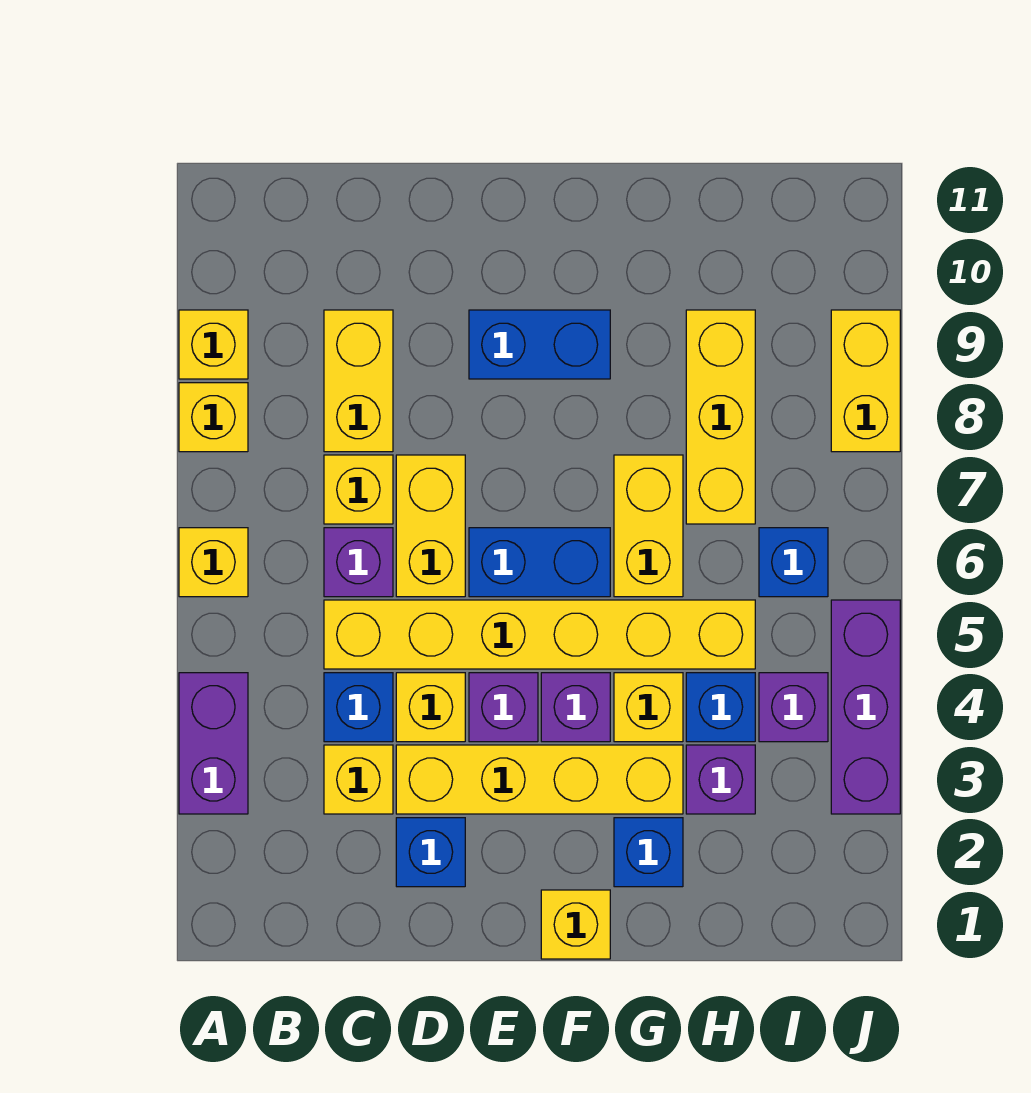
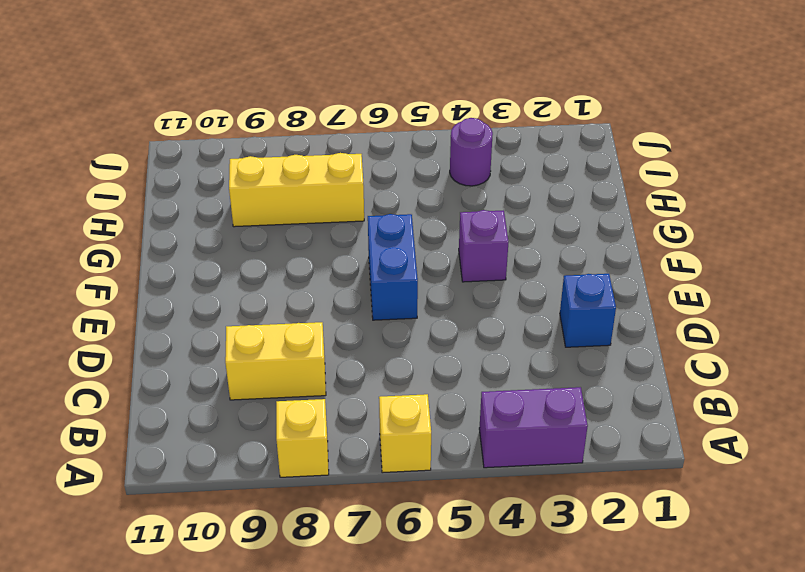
purple round brick I4 level 1 -> purple brick I4 level 1
none -> yellow brick A9 level 1
none -> yellow brick C3 level 1
none -> blue brick C4 level 1

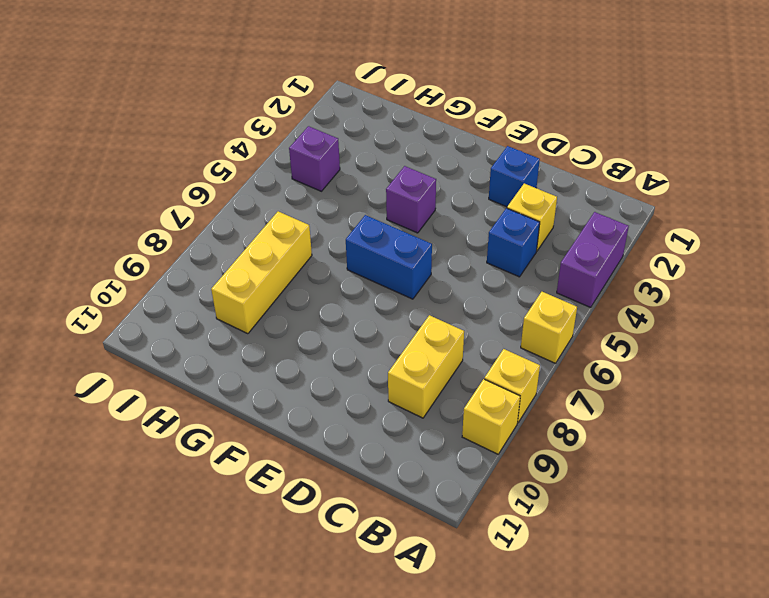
none -> yellow brick C5:H5 level 1
none -> purple brick C6 level 1
none -> yellow brick C7 level 1

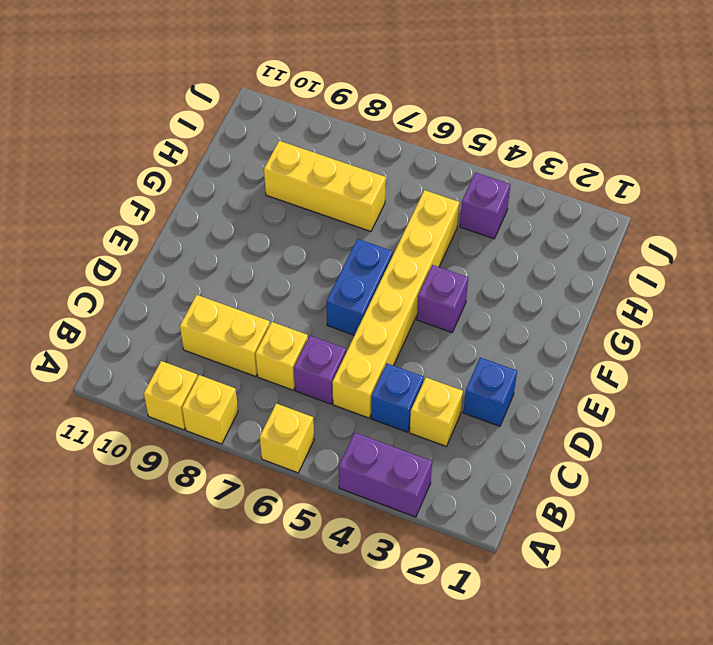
none -> yellow brick D3:G3 level 1
none -> yellow brick D4 level 1
none -> yellow brick D6:D7 level 1

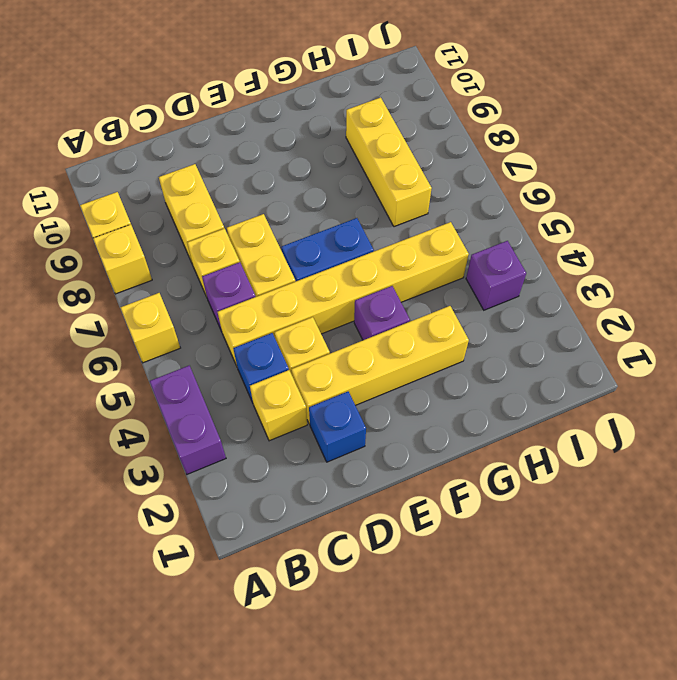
none -> purple brick E4 level 1
none -> blue brick E9:F9 level 1
none -> yellow brick F1 level 1

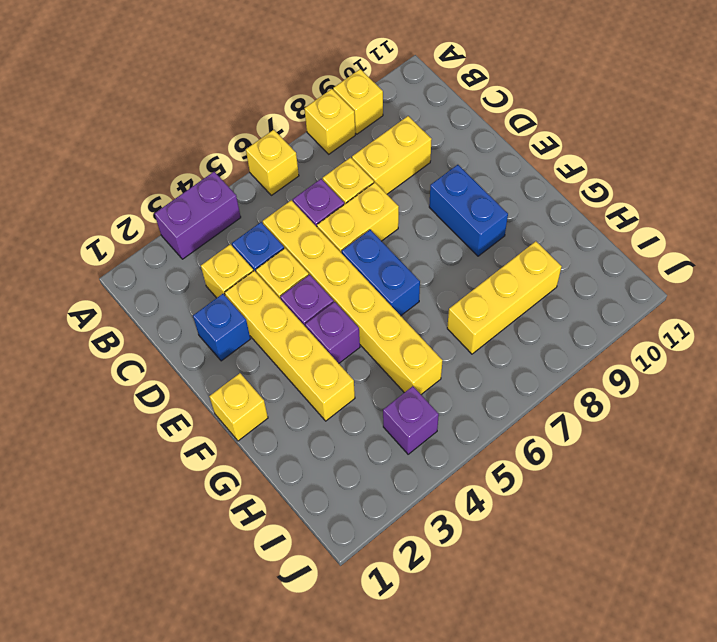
none -> blue brick G2 level 1
none -> yellow brick G4 level 1
none -> yellow brick G6:G7 level 1

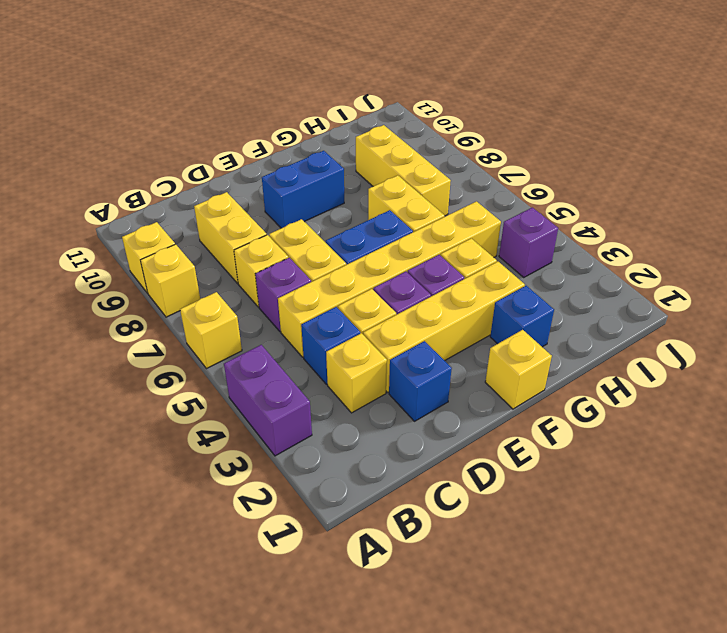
none -> purple brick H3 level 1
none -> blue brick H4 level 1
none -> blue brick I6 level 1

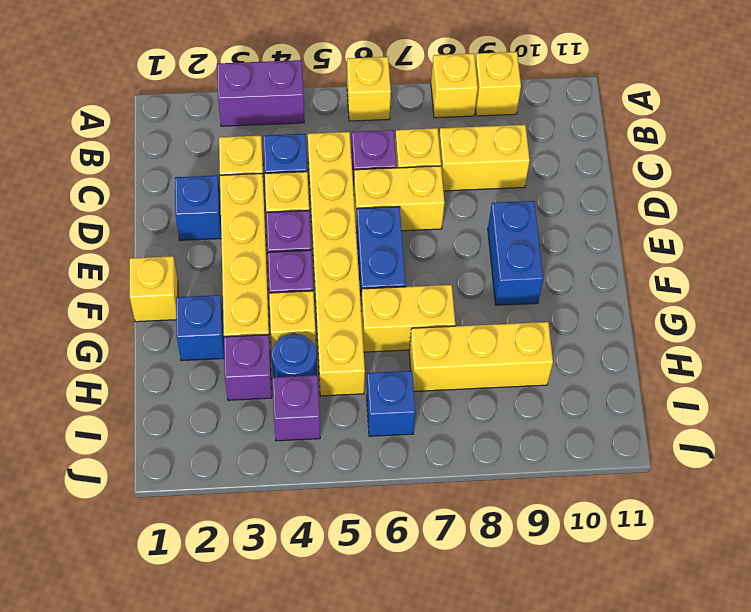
blue round brick H4 level 1 -> blue brick H4 level 1
none -> purple brick J3:J5 level 1
none -> yellow brick J8:J9 level 1

